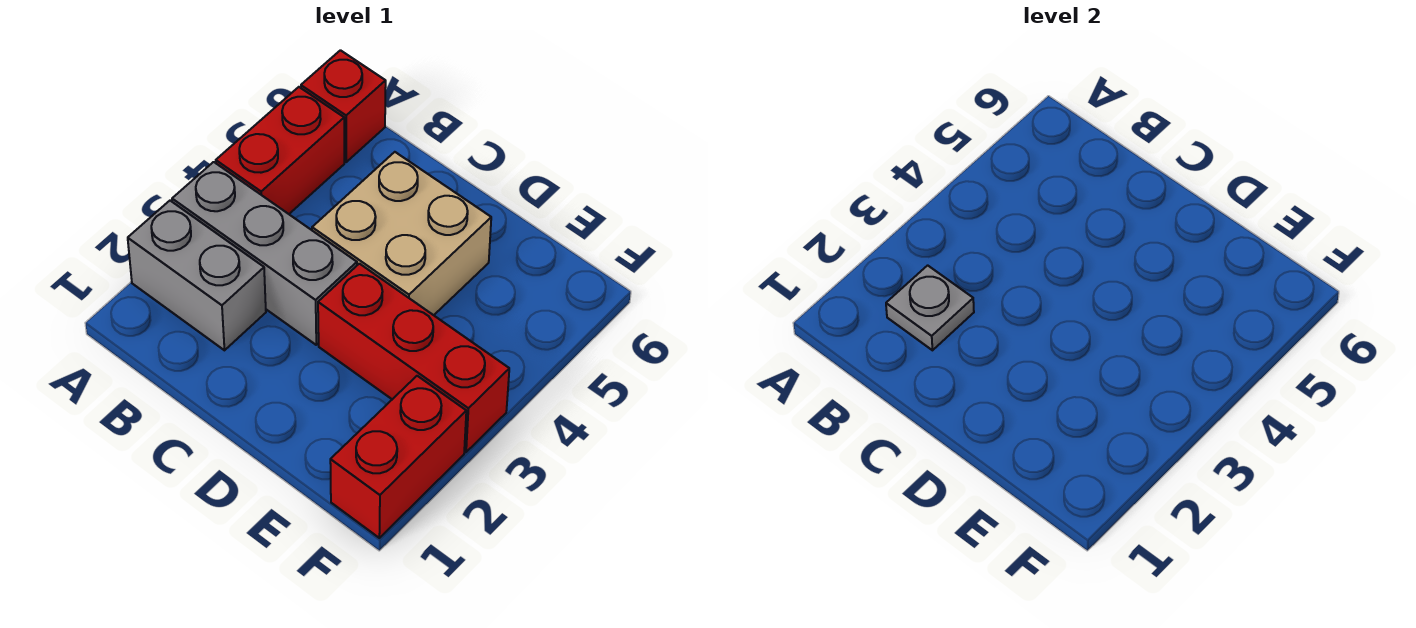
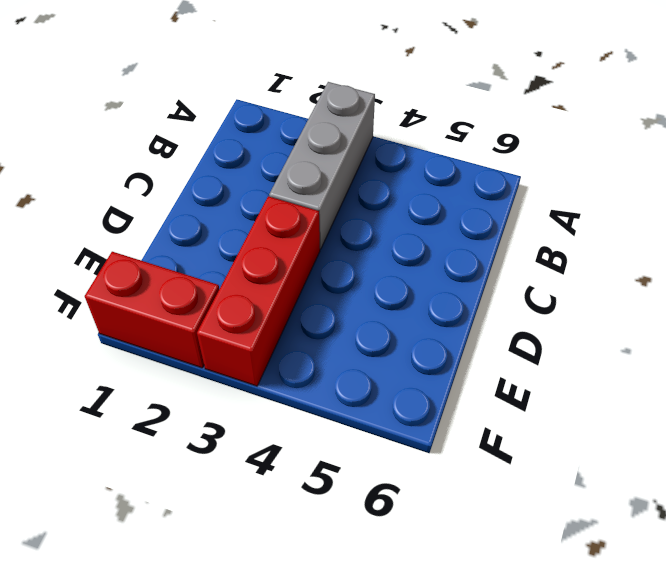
none -> grey brick A2:B2 level 1
none -> red brick A4:A5 level 1

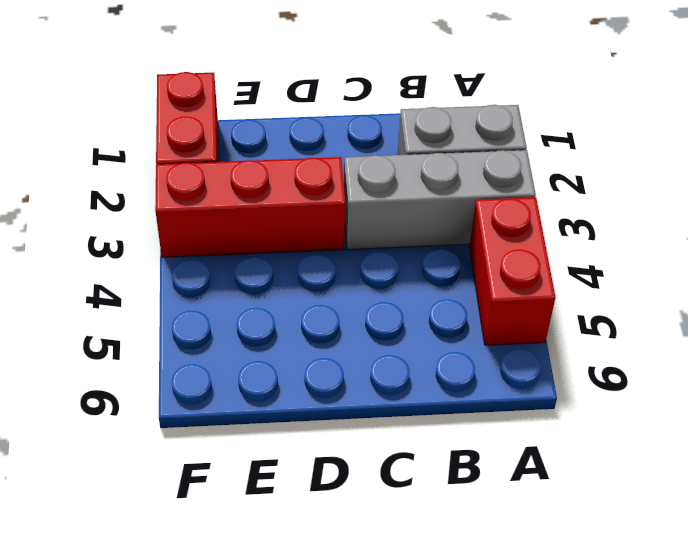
none -> red brick A6 level 1
none -> tan brick C4:D5 level 1

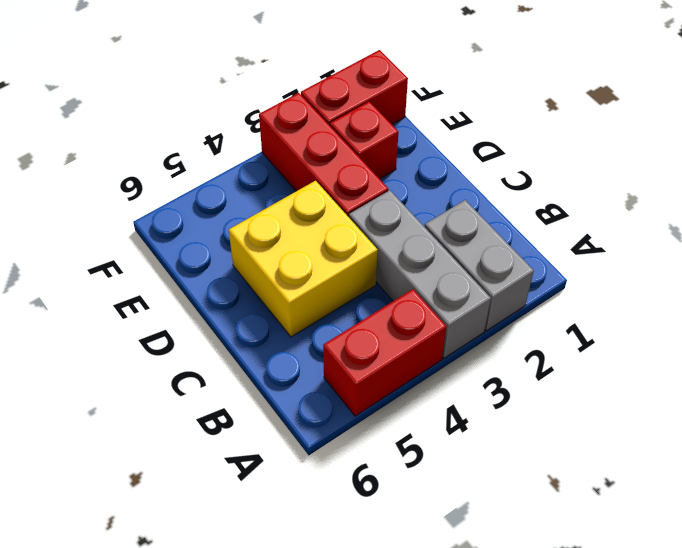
yellow brick C4:D5 level 1 -> tan brick C4:D5 level 1
red brick E2 level 1 -> red brick A6 level 1
none -> grey plate B2 level 2

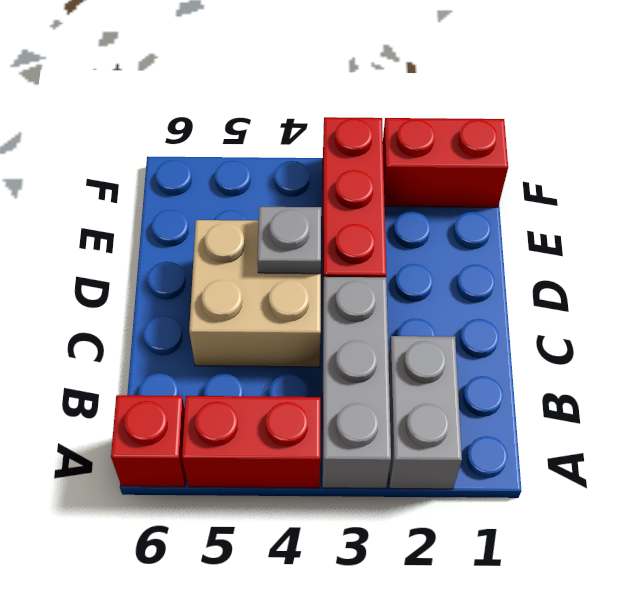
grey plate D4 level 2 -> grey plate B2 level 2

